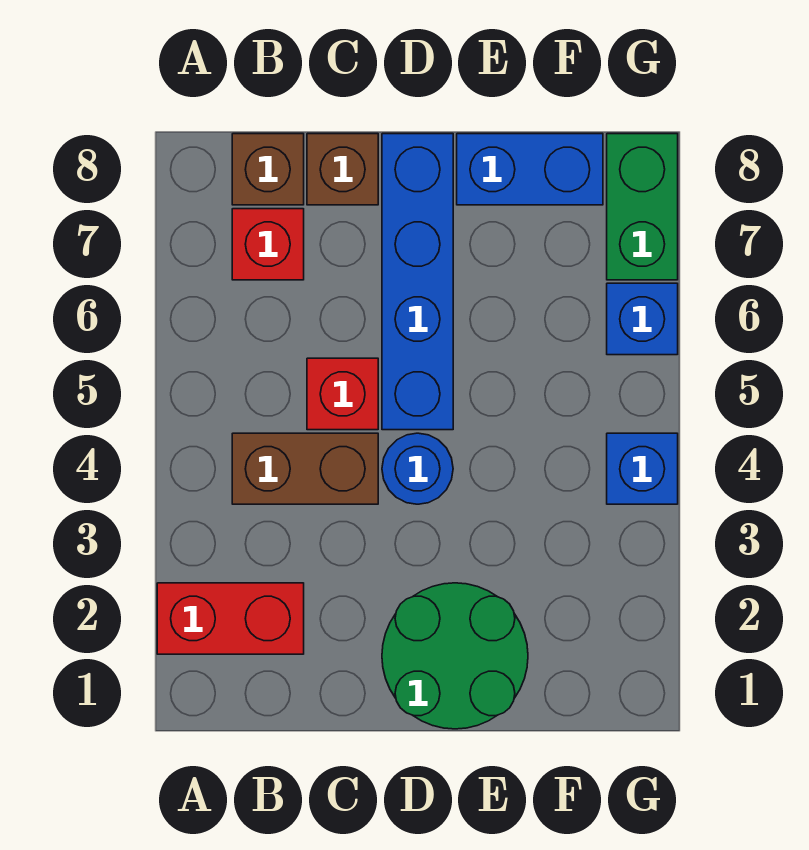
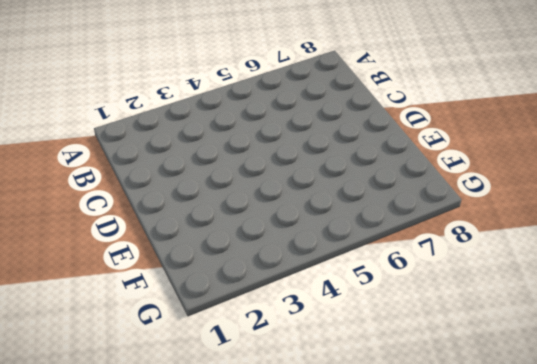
none -> red brick A2:B2 level 1
none -> brown brick B4:C4 level 1
none -> red brick B7 level 1

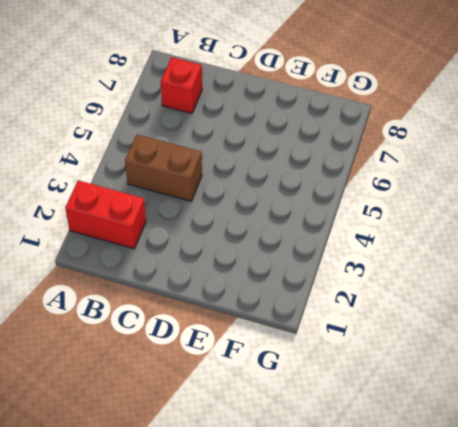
none -> brown brick B8 level 1
none -> red brick C5 level 1
none -> brown brick C8 level 1

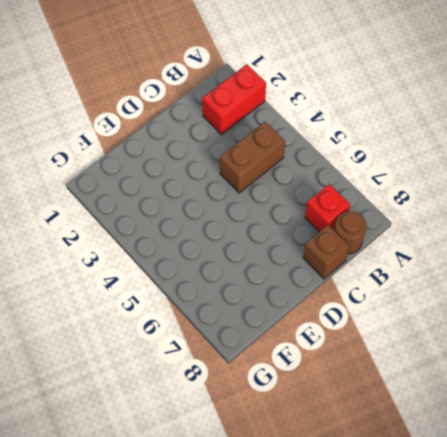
brown round brick B8 level 1 -> brown brick B8 level 1
none -> red brick C5 level 1
none -> green round brick D1:E2 level 1
none -> blue round brick D4 level 1

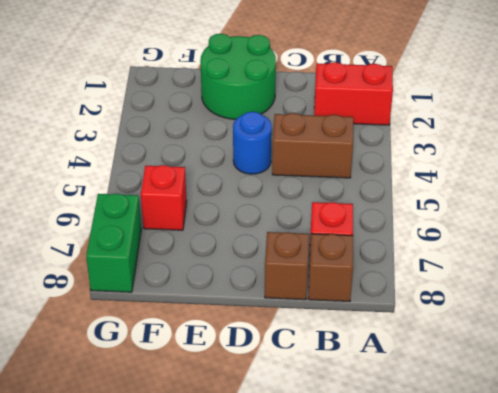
red brick F6 level 1 -> red brick C5 level 1
none -> blue brick D5:D8 level 1
none -> blue brick E8:F8 level 1
none -> blue brick G4 level 1

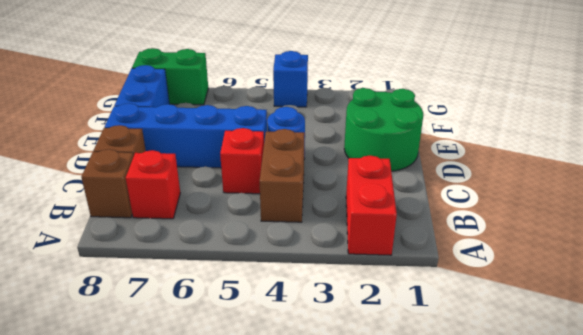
none -> blue brick G6 level 1

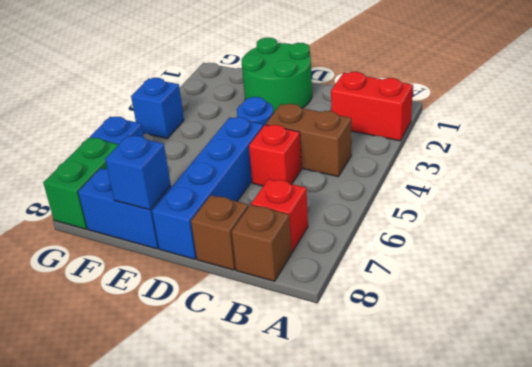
blue brick E8 level 2 -> none

